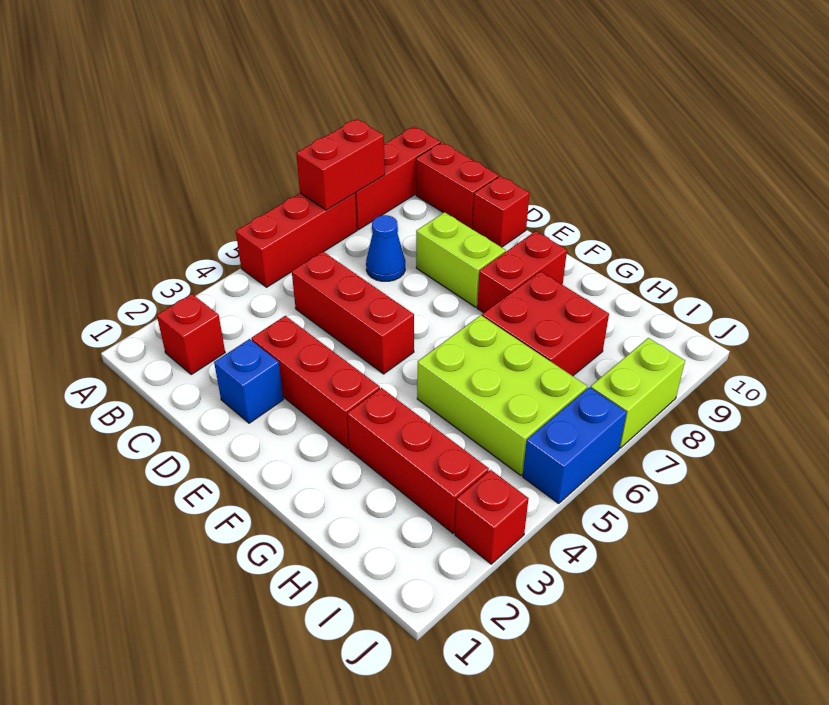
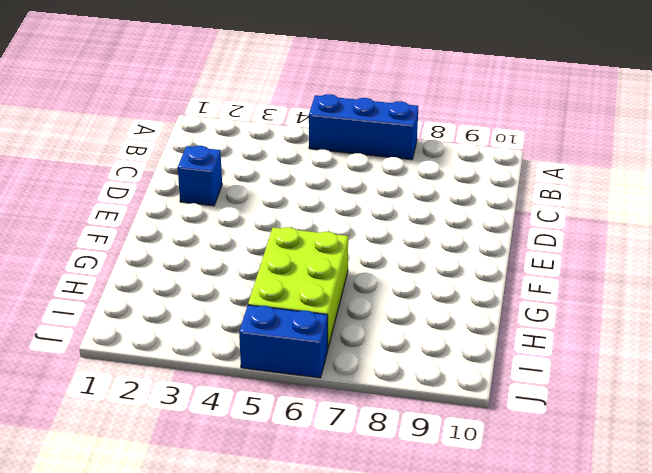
blue brick A5:A7 level 1 -> red brick A5:A7 level 1
none -> red brick A8:A10 level 1
none -> red brick B2 level 1
none -> red brick B10:C10 level 1

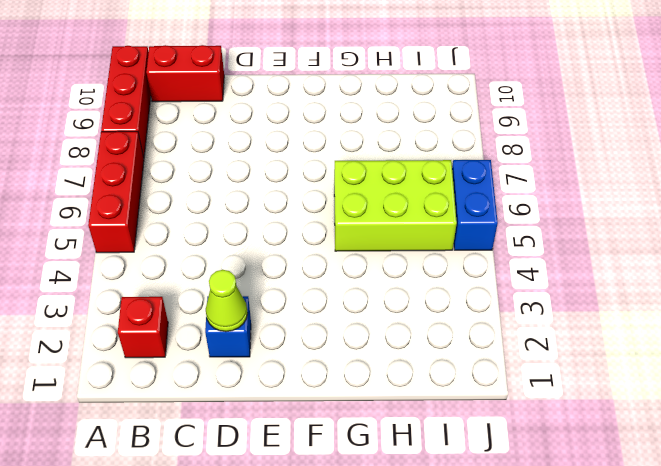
lime cone D2 level 2 -> none
none -> red brick C5:E5 level 1
none -> blue cone C7 level 1
none -> red brick D3:F3 level 1

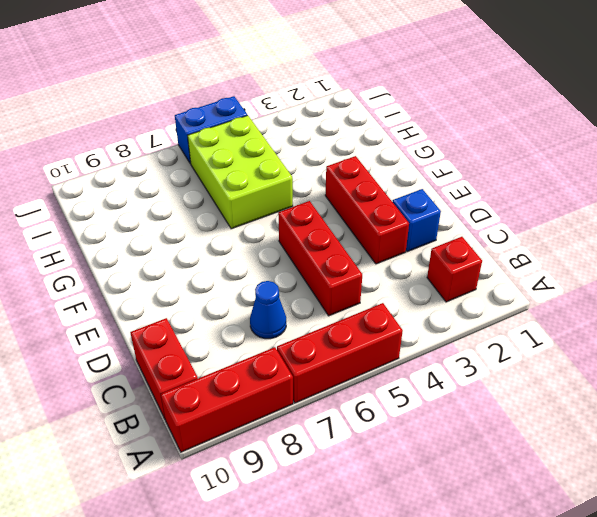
none -> lime brick D8:E8 level 1
none -> red brick D10 level 1
none -> red brick F8:F9 level 1

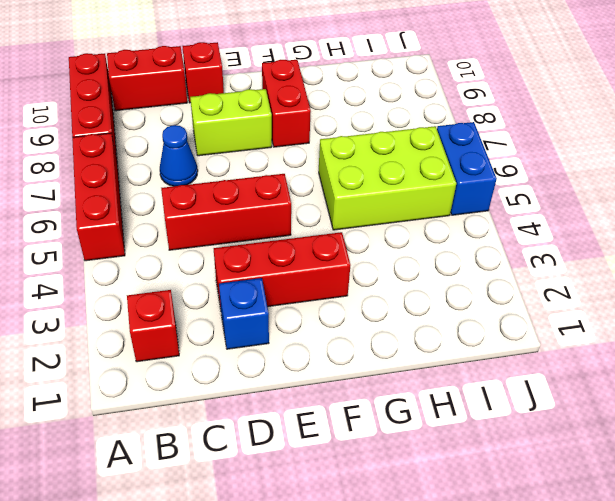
none -> red brick G3:I3 level 1
none -> red brick G7:H8 level 1
none -> red brick J3 level 1

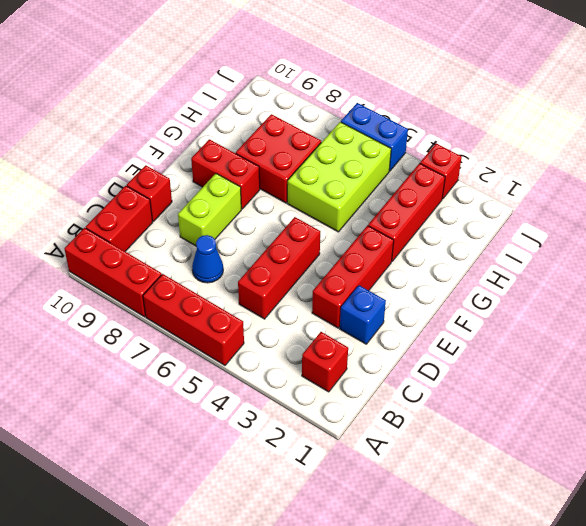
none -> lime brick J7:J8 level 1
none -> red brick A7:A8 level 2

